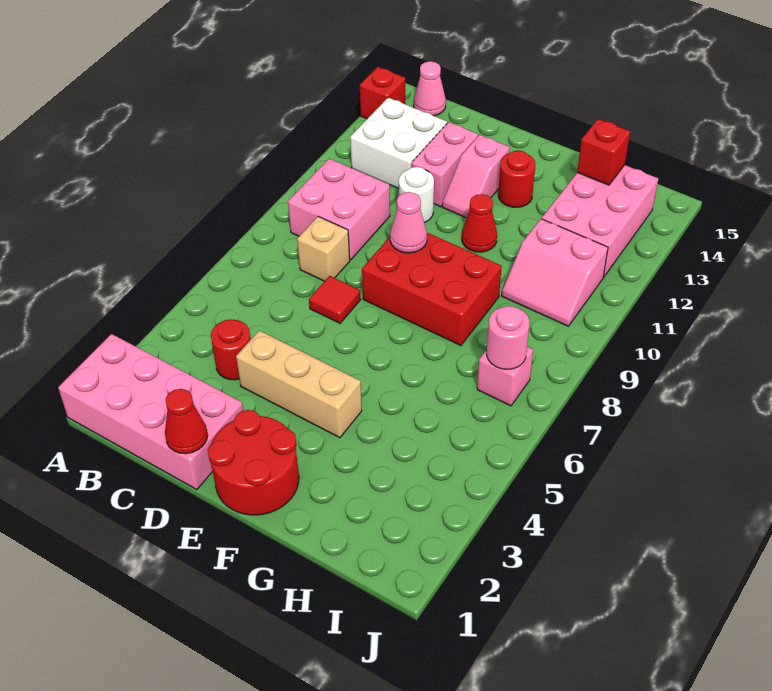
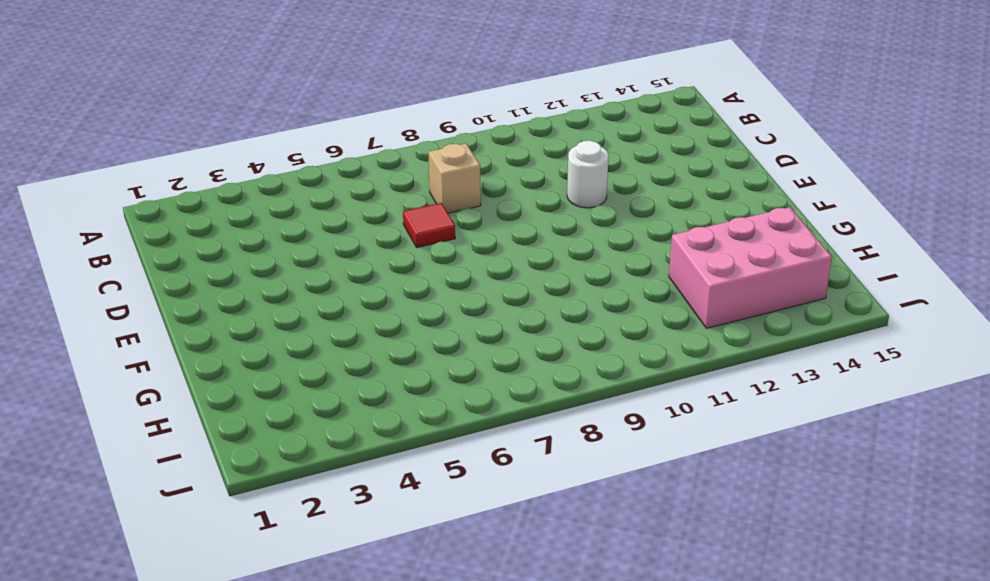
none -> pink brick A1:D2 level 1
none -> red brick A14 level 1
none -> pink brick B9:C10 level 1

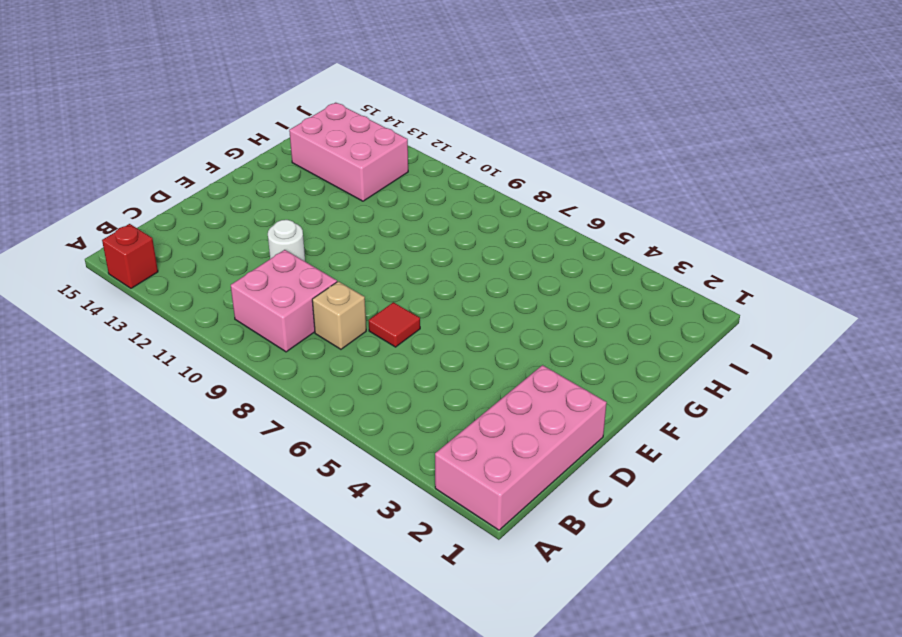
none -> white brick B12:C13 level 1
none -> pink cone B15 level 1
none -> red round brick C4 level 1

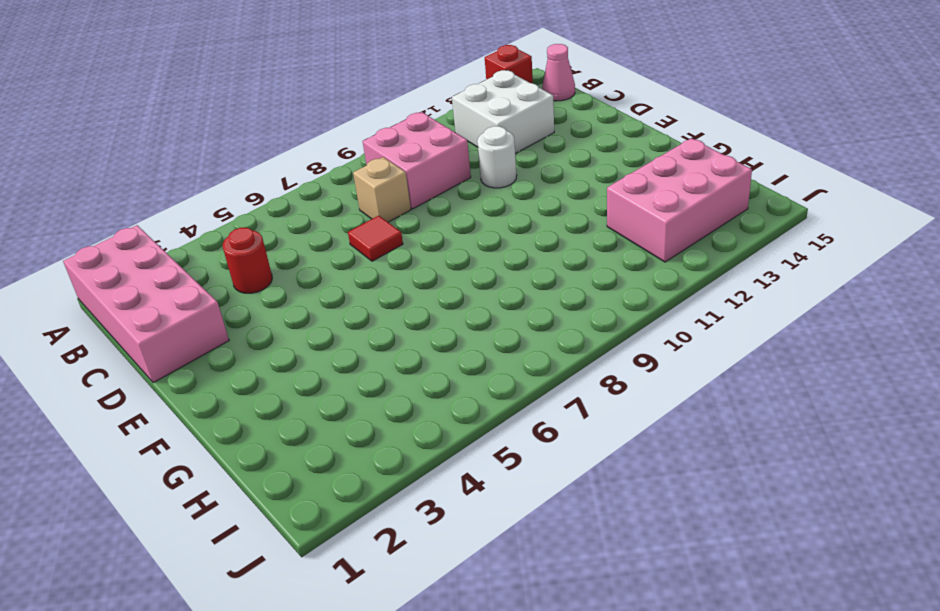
none -> tan brick D4:F4 level 1
none -> pink brick D12:D13 level 1
none -> red round brick E1:F2 level 1

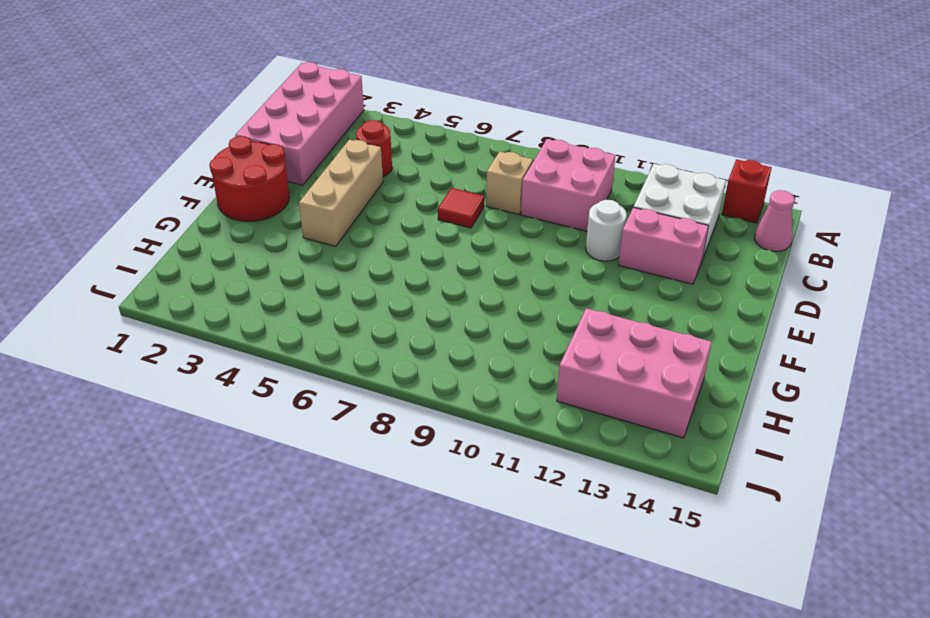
none -> red brick E8:G9 level 1
none -> pink slope E12:E13 level 1 top 13
none -> red cone F11 level 1

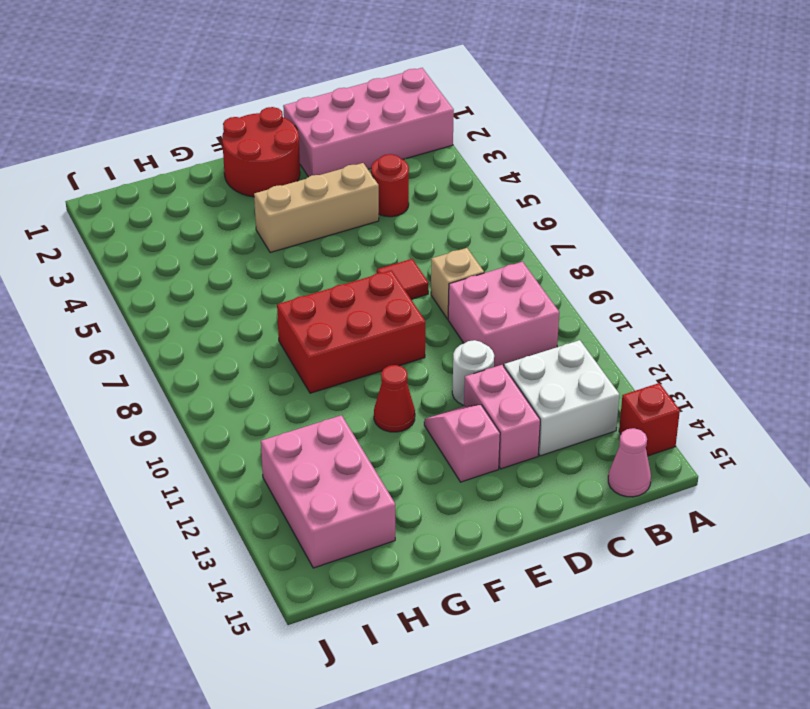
none -> red round brick F13 level 1
none -> pink slope H10:I11 level 1 top 11
none -> pink brick I7 level 1

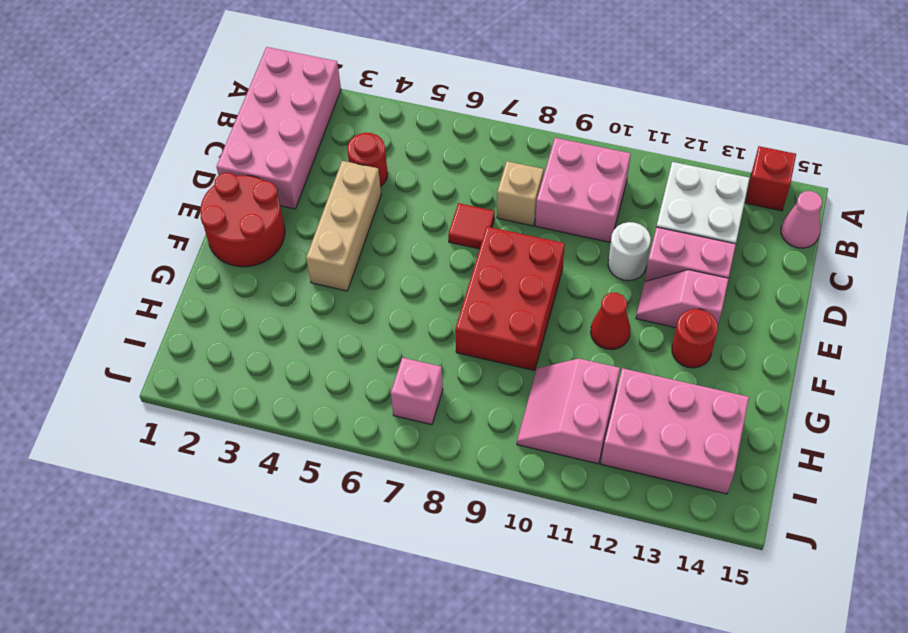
none -> red cone D1 level 2
none -> pink cone E9 level 2
none -> red brick H14 level 2

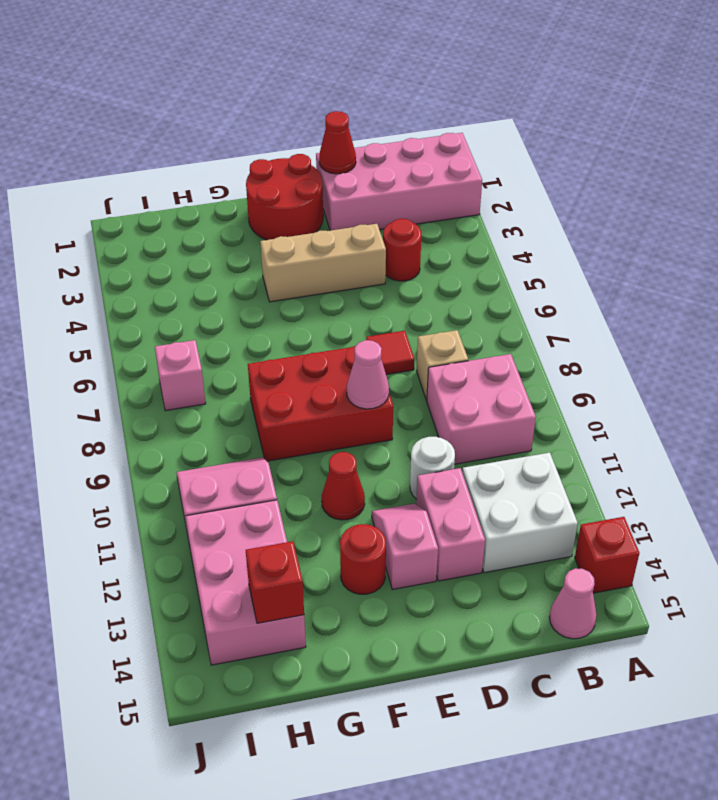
none -> pink round brick I7 level 2

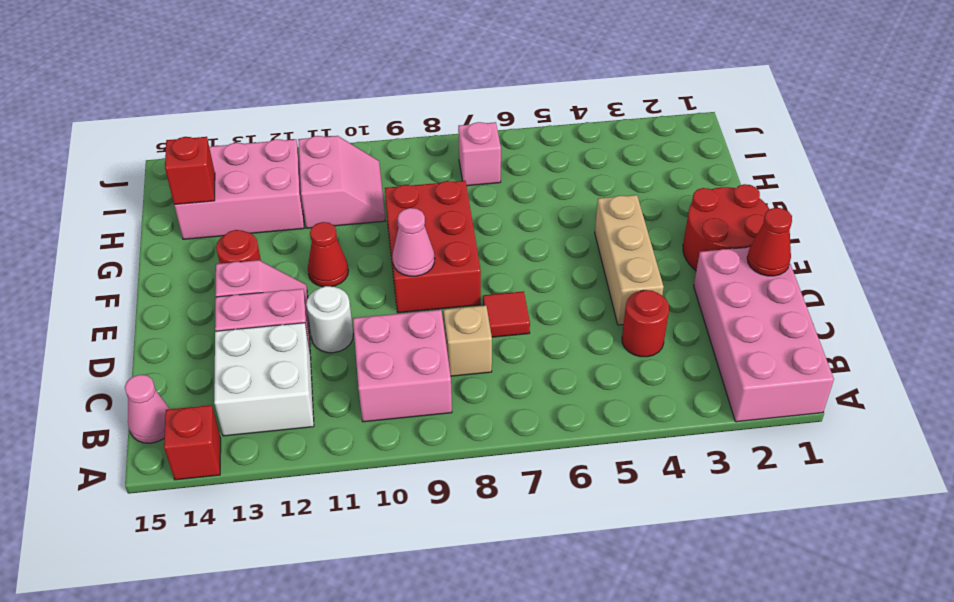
none -> pink round brick I7 level 2

